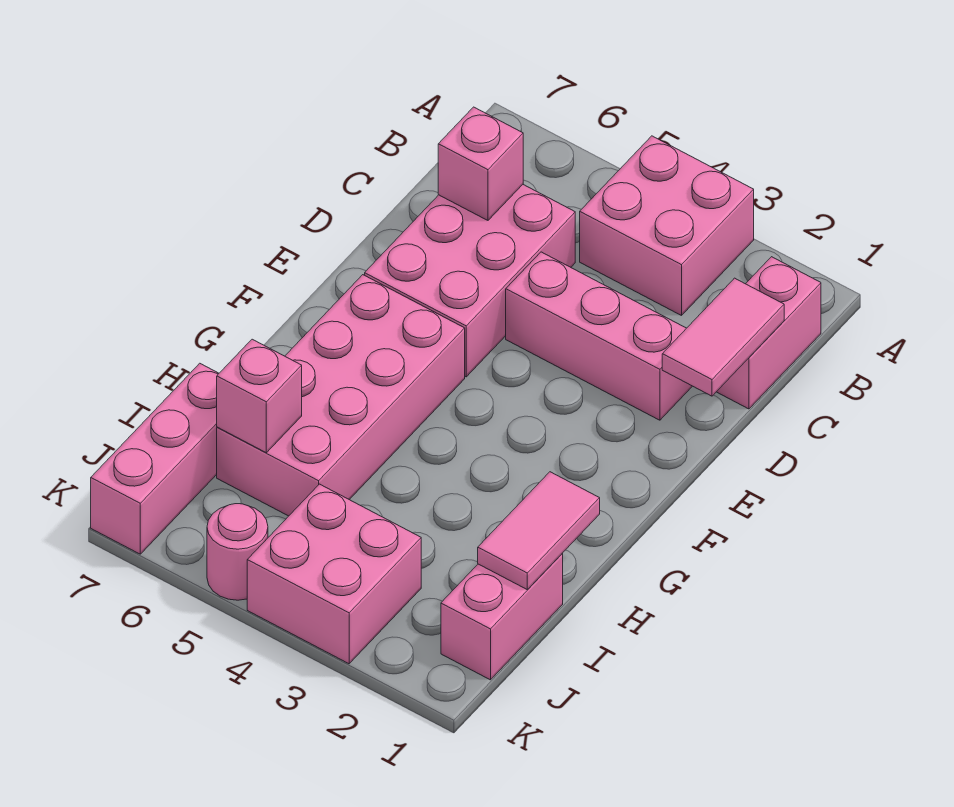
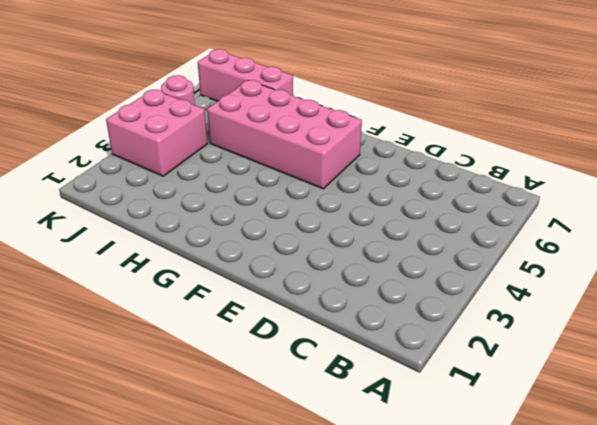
none -> pink brick A3:B4 level 1
none -> pink brick B1:C1 level 1
none -> pink brick C5:E6 level 1

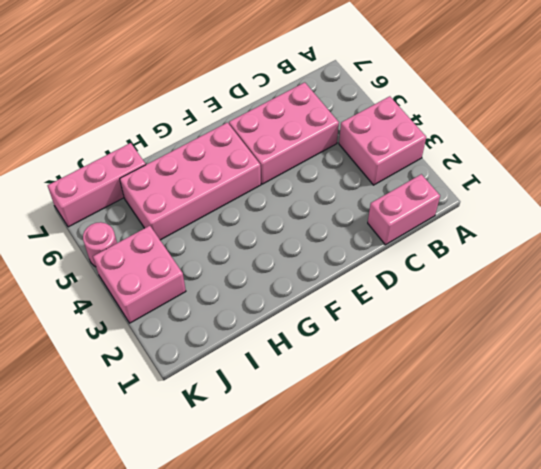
none -> pink brick D2:D4 level 1
none -> pink brick I1:J1 level 1
none -> pink tile C1:D1 level 2

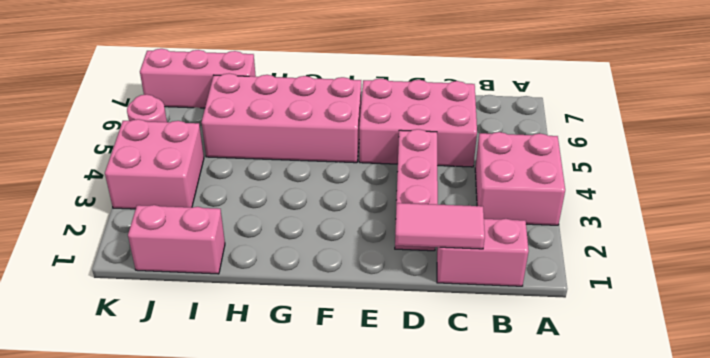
none -> pink brick C6 level 2
none -> pink tile H1:I1 level 2
none -> pink brick I6 level 2

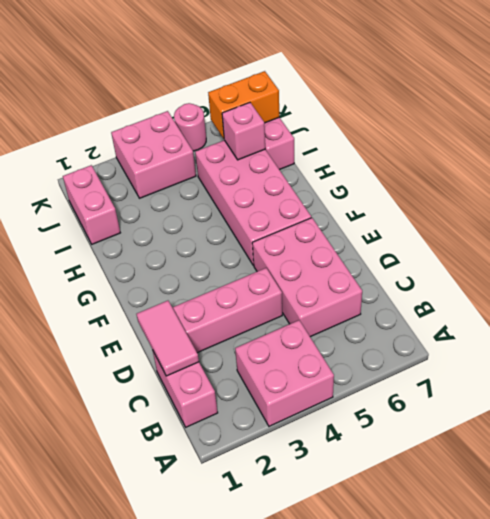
orange brick J6:J7 level 2 -> none
none -> pink brick C6 level 2
none -> pink tile H1:I1 level 2

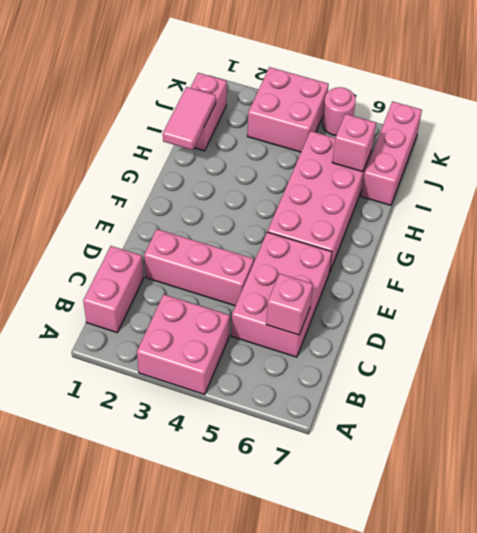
none -> pink tile C1:D1 level 2

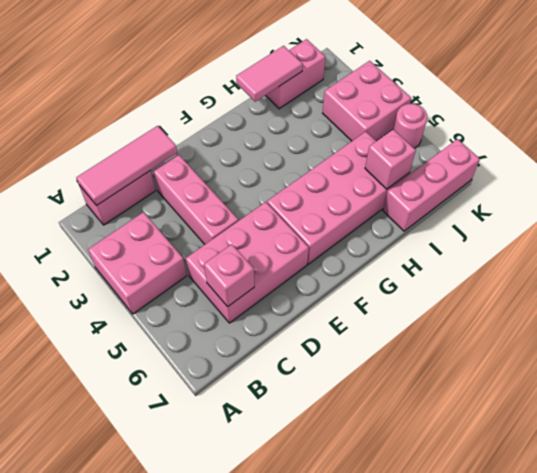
pink tile B1:D1 level 2 -> pink tile C1:D1 level 2

